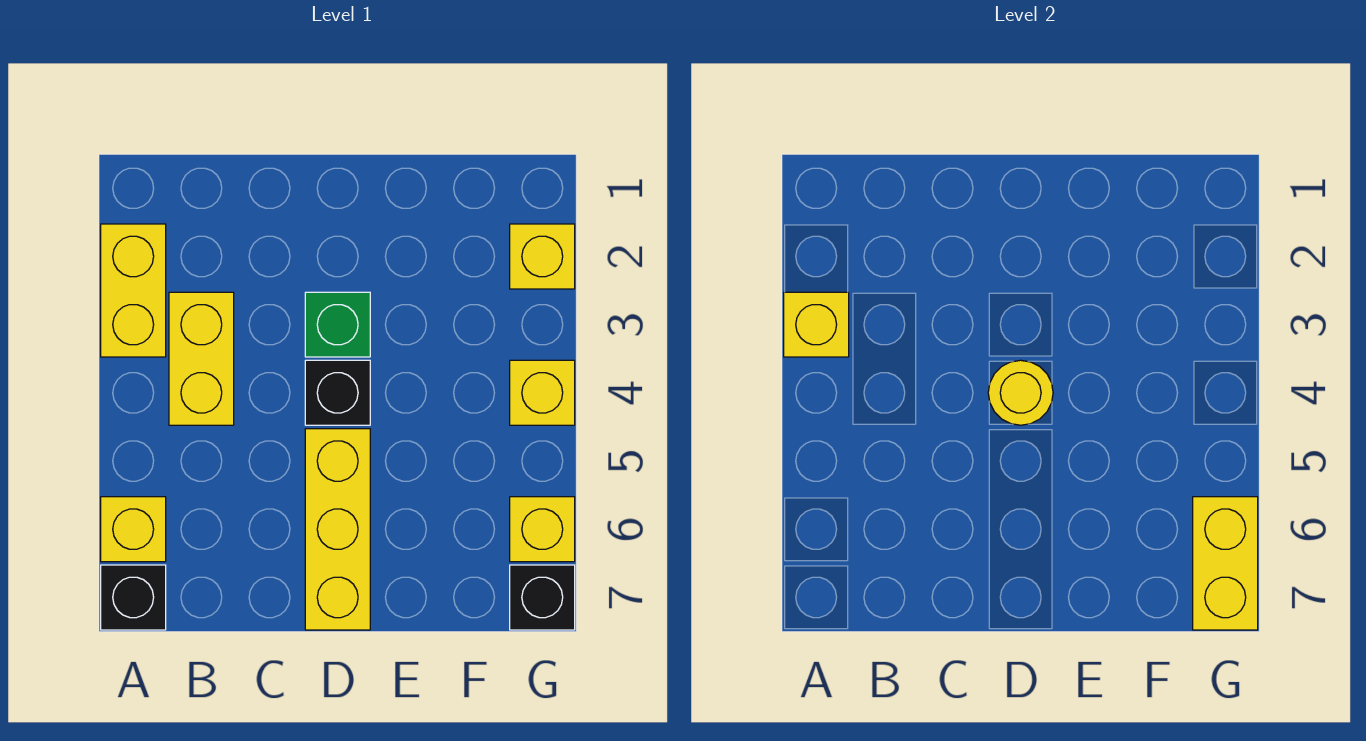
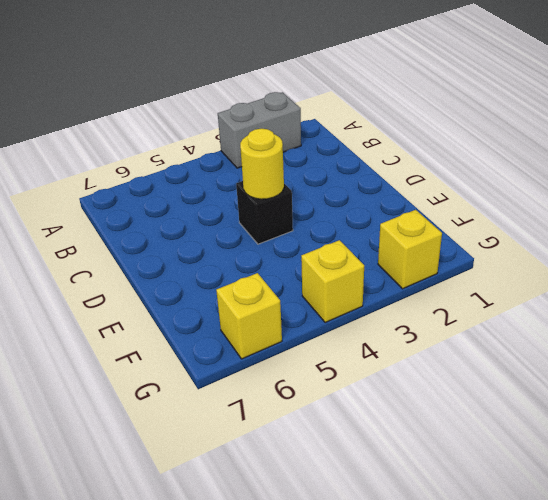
grey brick A2:A3 level 1 -> yellow brick A2:A3 level 1
none -> yellow brick A6 level 1
none -> black brick A7 level 1
none -> yellow brick B3:B4 level 1

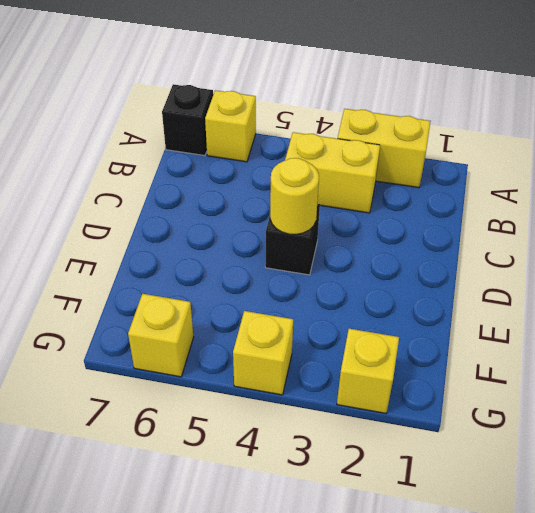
none -> green brick D3 level 1
none -> yellow brick D5:D7 level 1
none -> black brick G7 level 1

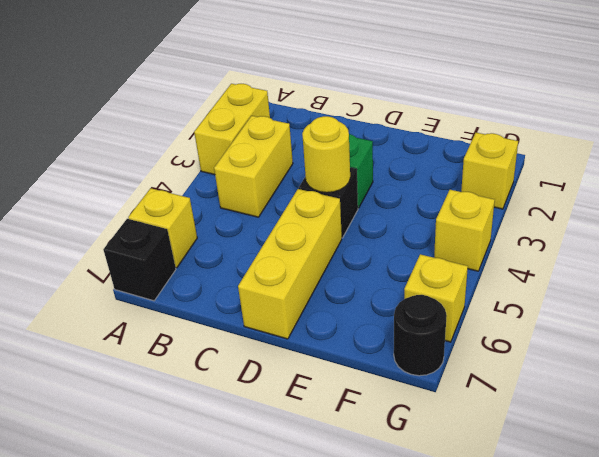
black round brick G7 level 1 -> black brick G7 level 1
none -> yellow brick A3 level 2
none -> yellow brick G6:G7 level 2

